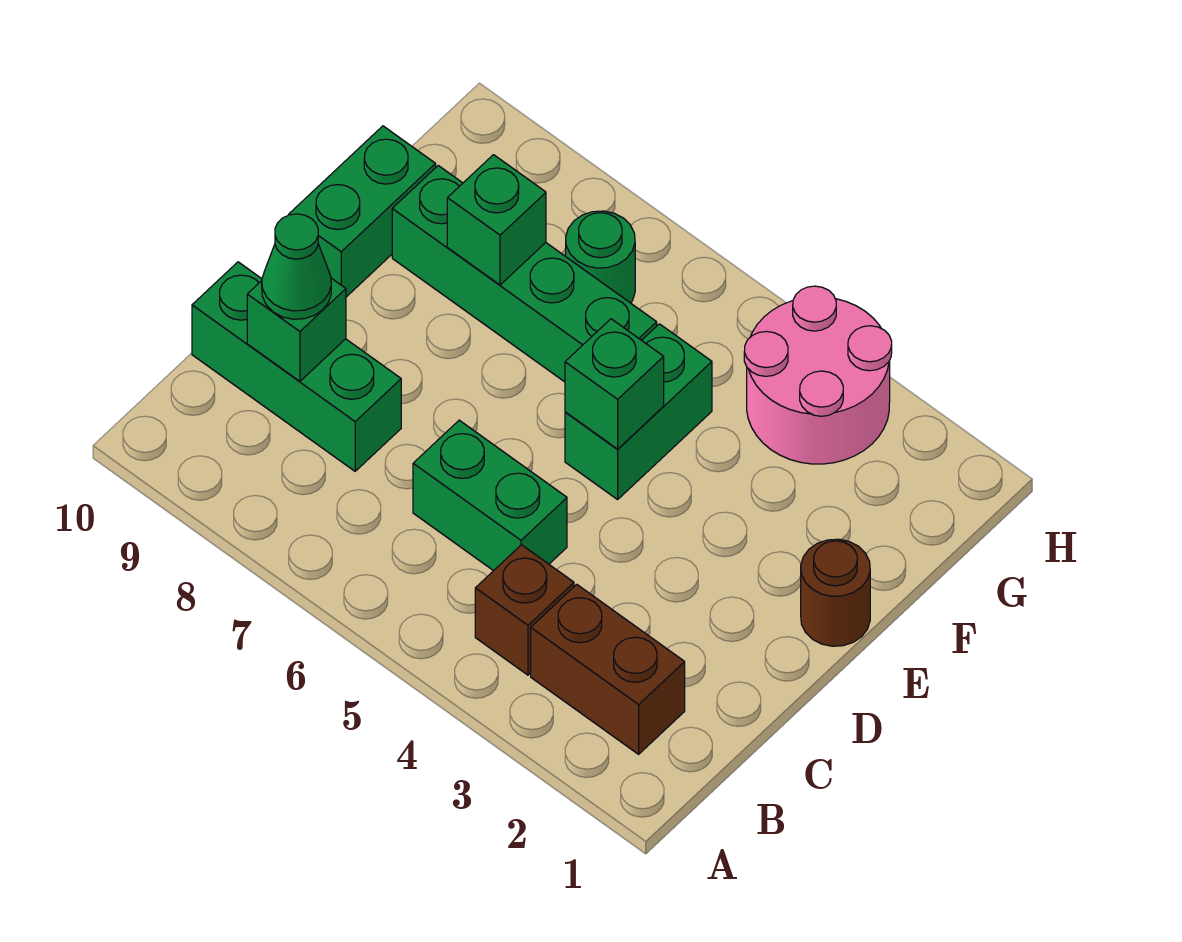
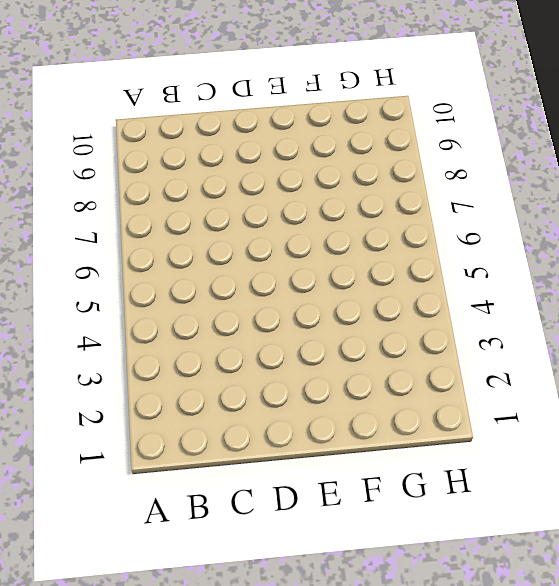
none -> brown brick B2:B3 level 1
none -> brown brick B4 level 1
none -> green brick C5:C6 level 1

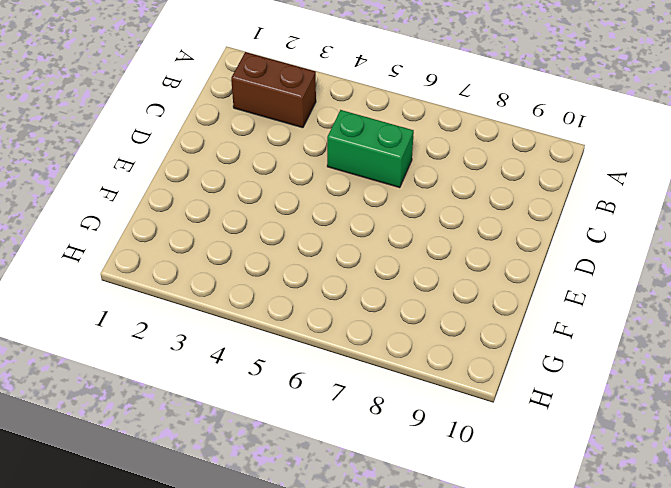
none -> brown brick B4 level 1
none -> green brick C8:C10 level 1
none -> brown round brick E1 level 1

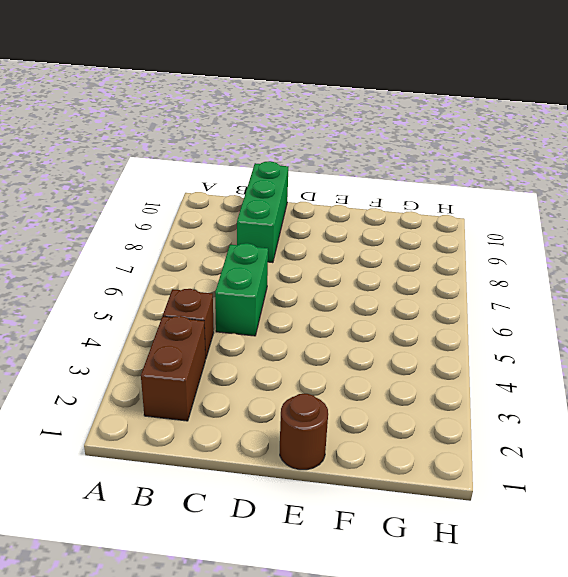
none -> green brick E5:F5 level 1
none -> green brick E10:F10 level 1
none -> green brick F6:F9 level 1

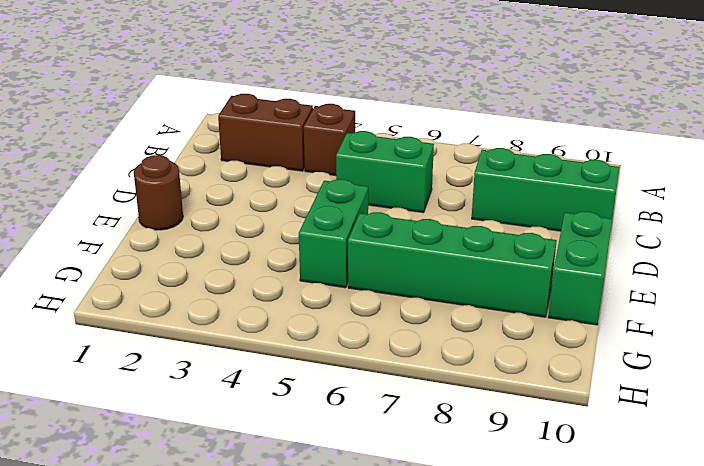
none -> pink round brick G3:H4 level 1
none -> green round brick G7 level 1
none -> green brick C9 level 2

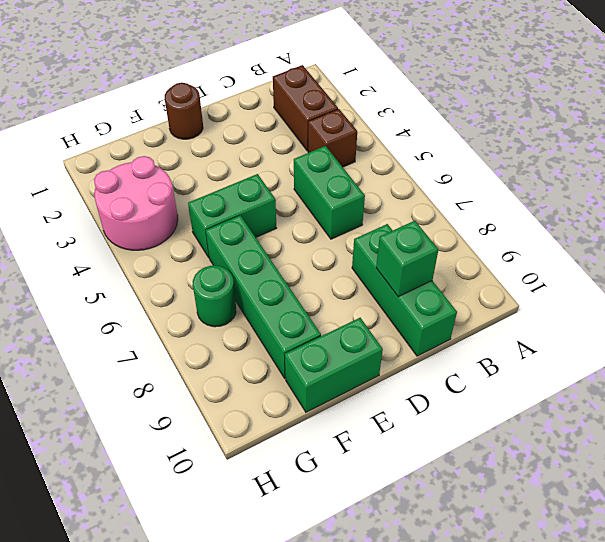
none -> green brick E5 level 2
none -> green brick F8 level 2
none -> green cone C9 level 3

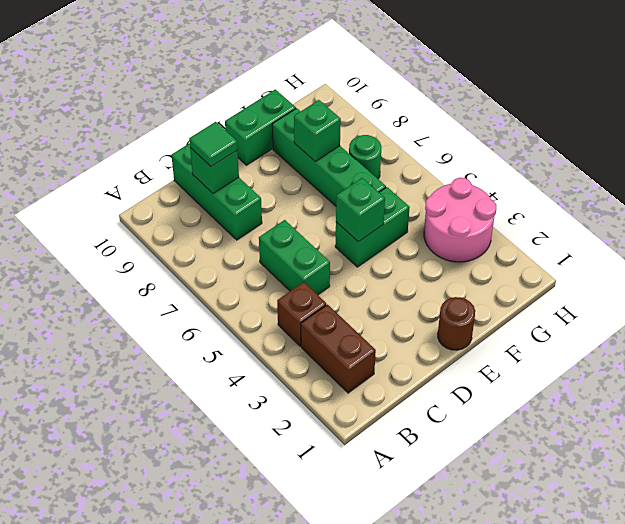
green tile C9 level 3 -> green cone C9 level 3

